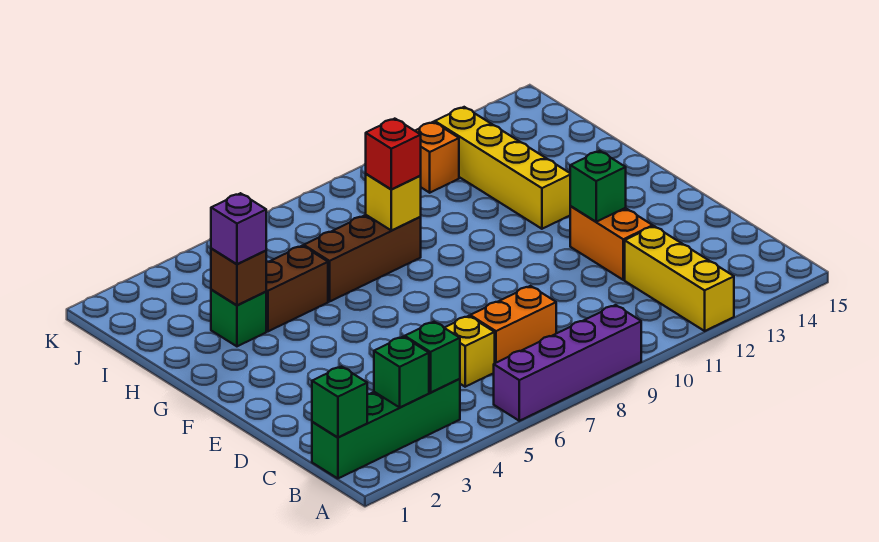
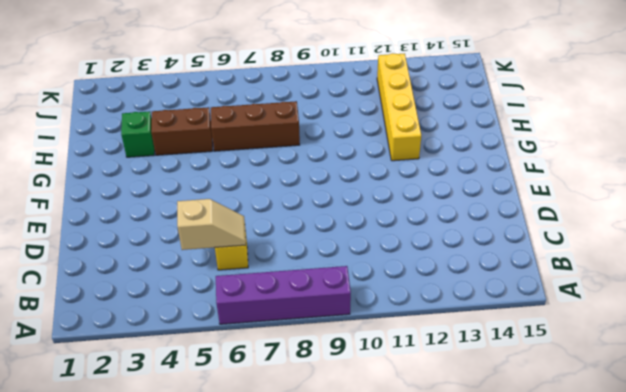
tan slope C5:C6 level 2 top 5 -> none
none -> yellow brick A12:C12 level 1
none -> green brick B1:B4 level 1
none -> orange brick C7:C8 level 1

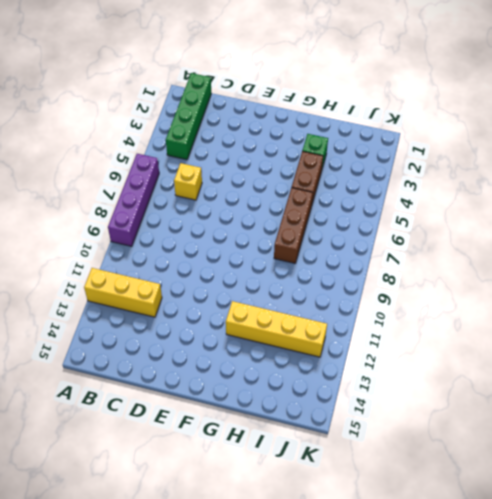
none -> orange brick C7:C8 level 1
none -> orange brick D12:E12 level 1
none -> orange brick J11 level 1

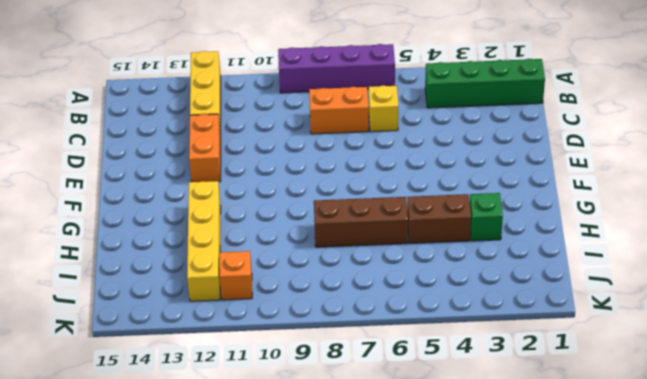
none -> green brick B1 level 2
none -> green brick B3 level 2
none -> green brick B4 level 2

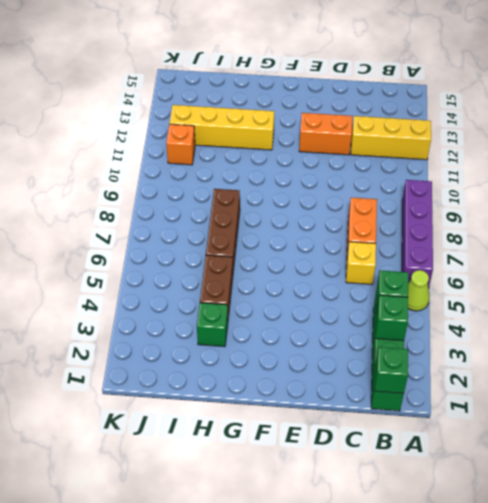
lime cone A5 level 1 -> none
none -> green brick E12 level 2
none -> brown brick H3 level 2
none -> yellow brick H8 level 2

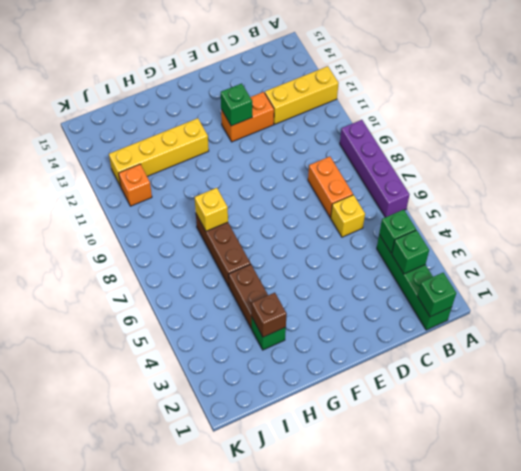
none -> purple brick H3 level 3
none -> red brick H8 level 3

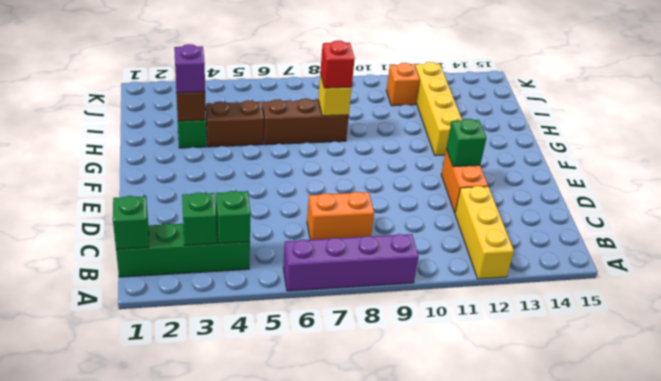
none -> yellow brick C6 level 1

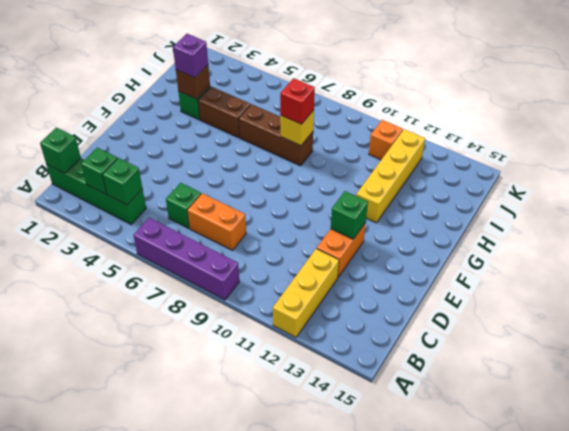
green brick C6 level 1 -> yellow brick C6 level 1

